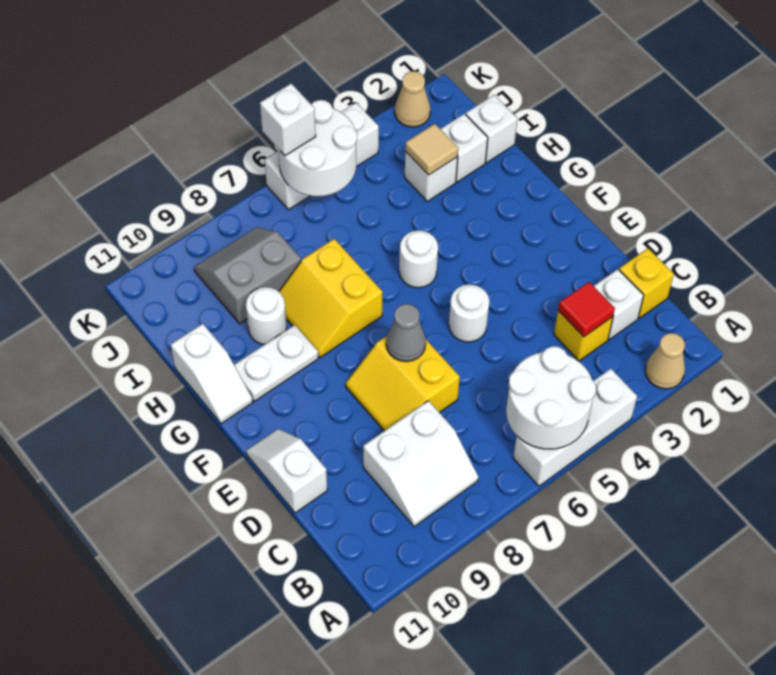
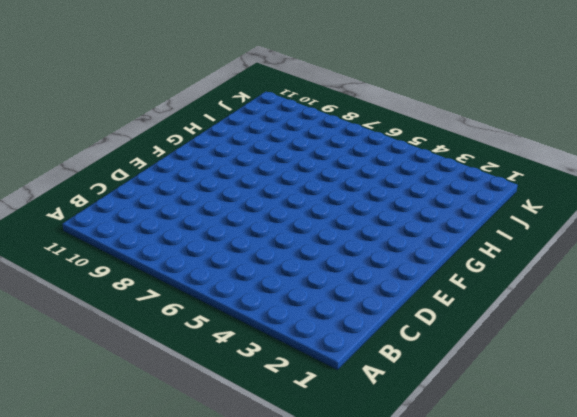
none -> tan cone A2 level 1
none -> white brick A4:A6 level 1
none -> white slope B8:C9 level 1 top C

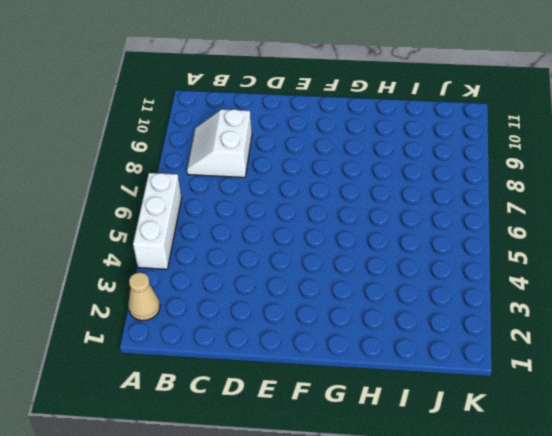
none -> yellow brick C1 level 1
none -> white brick C2 level 1
none -> yellow brick C3 level 1

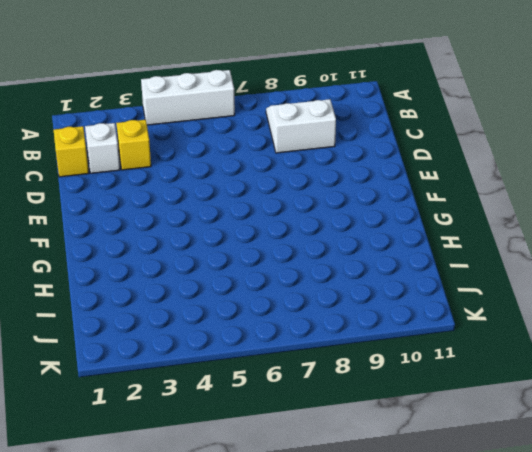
none -> tan cone A2 level 1
none -> yellow slope D7:E8 level 1 top 7
none -> white slope D11:E11 level 1 top D

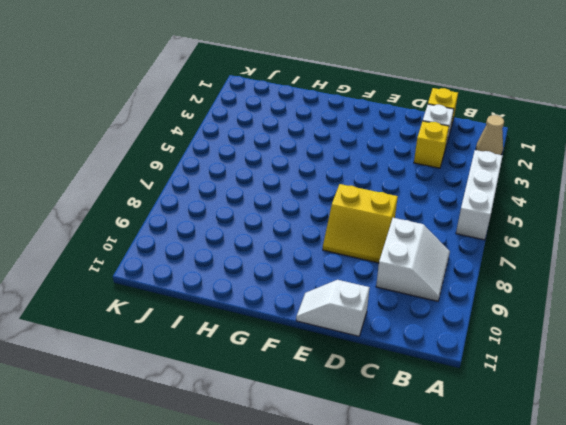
none -> white round brick E5 level 1
none -> white round brick G5 level 1
none -> yellow slope G7:H8 level 1 top 7

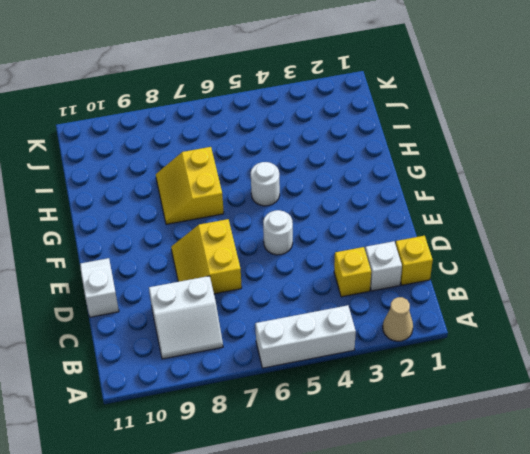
none -> white plate G9:G10 level 1
none -> white slope G11:H11 level 1 top H
none -> white round brick H9 level 1

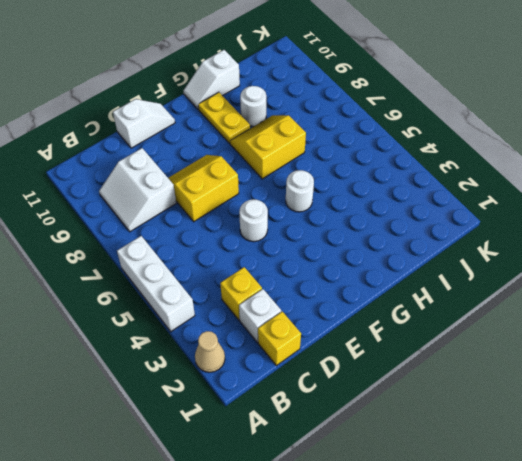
yellow plate G9:G10 level 1 -> white plate G9:G10 level 1
none -> white brick I1 level 1
none -> white brick I2 level 1
none -> white brick I3 level 1

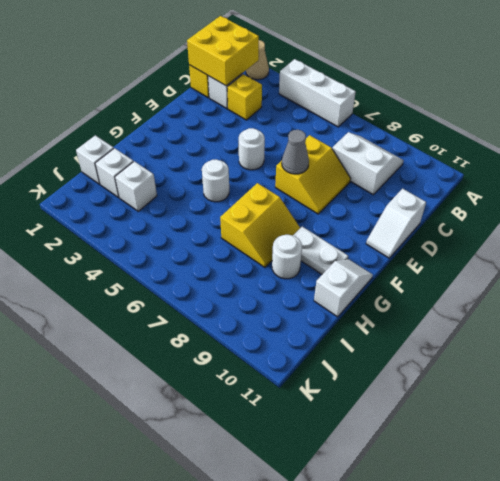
yellow brick B1:C2 level 2 -> none
none -> grey slope I8:J9 level 1 top I
none -> tan cone K2 level 1
none -> white brick K4:K6 level 1

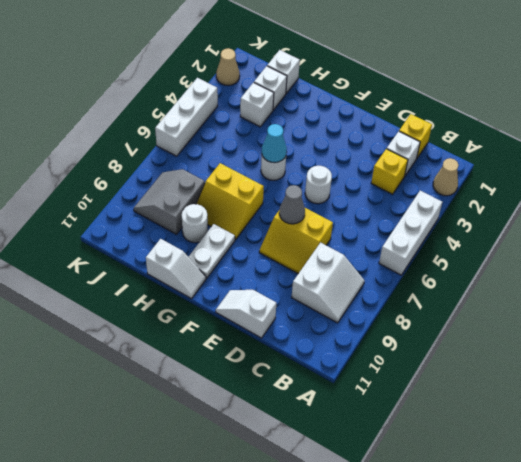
cyan cone G5 level 2 -> none
none -> white round brick A5:B6 level 2
none -> red tile C3 level 2
none -> tan tile I3 level 2

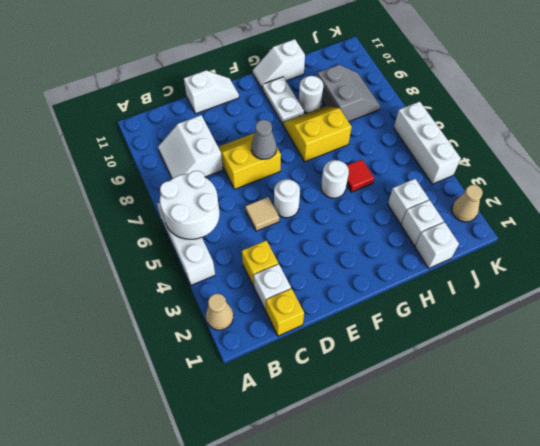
tan tile D5 level 1 -> tan tile I3 level 2
red tile H5 level 1 -> red tile C3 level 2
none -> white round brick J5:K6 level 2
none -> white brick K6 level 3

